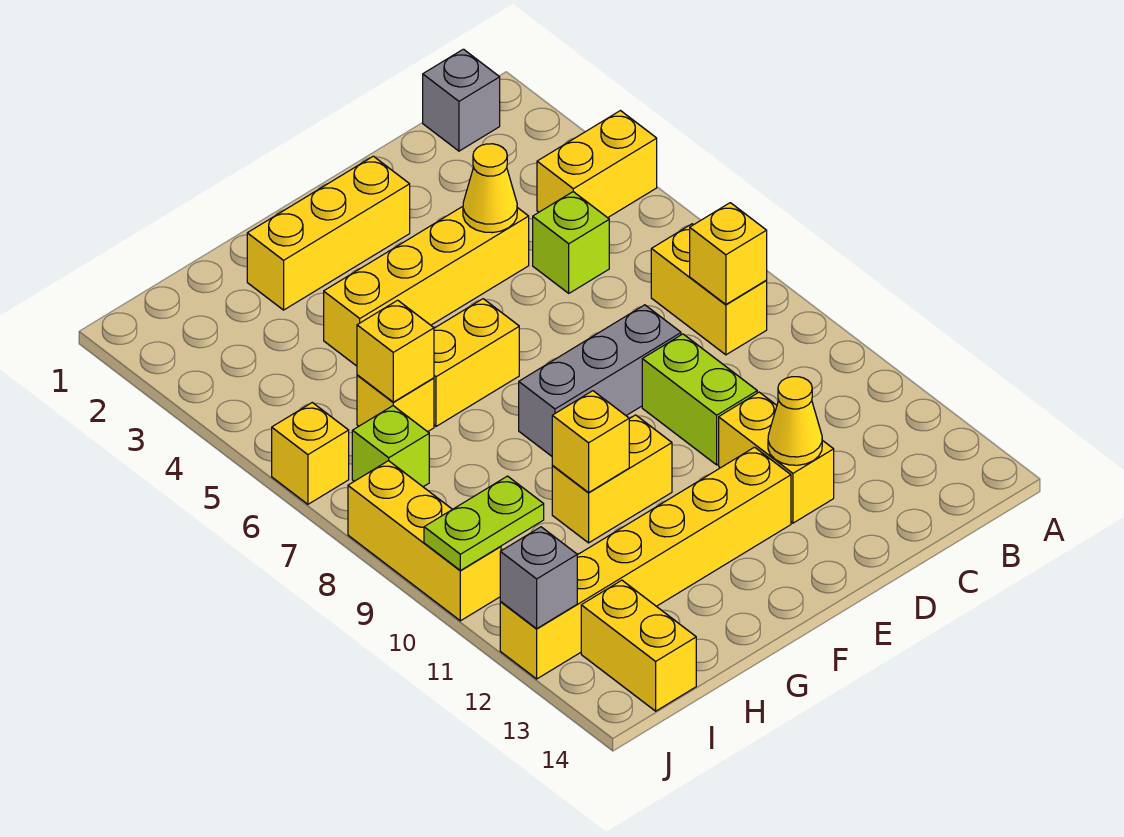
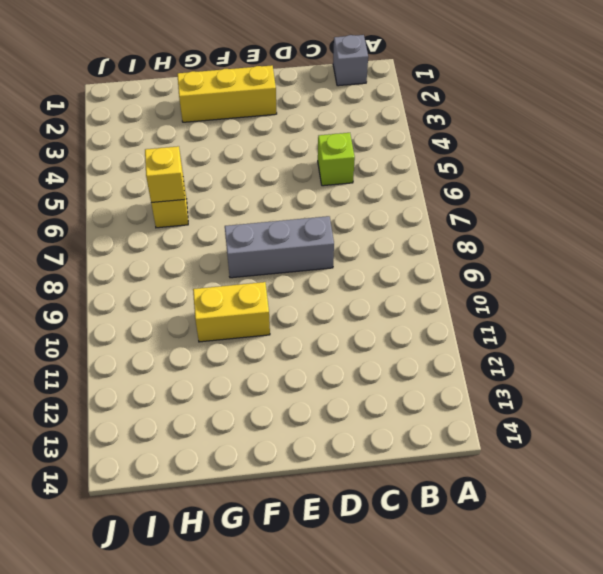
none -> yellow brick A4:B4 level 1
none -> yellow brick B7:B8 level 1
none -> yellow brick D4:G4 level 1

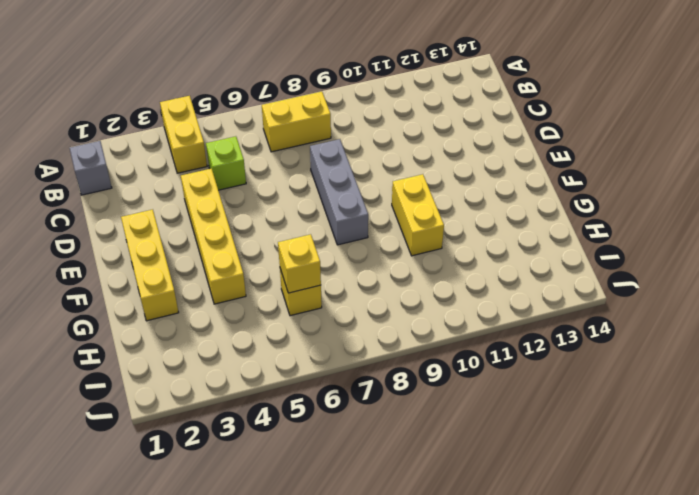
none -> lime brick D9:D10 level 1
none -> yellow brick D11:D12 level 1
none -> yellow brick E12:J12 level 1

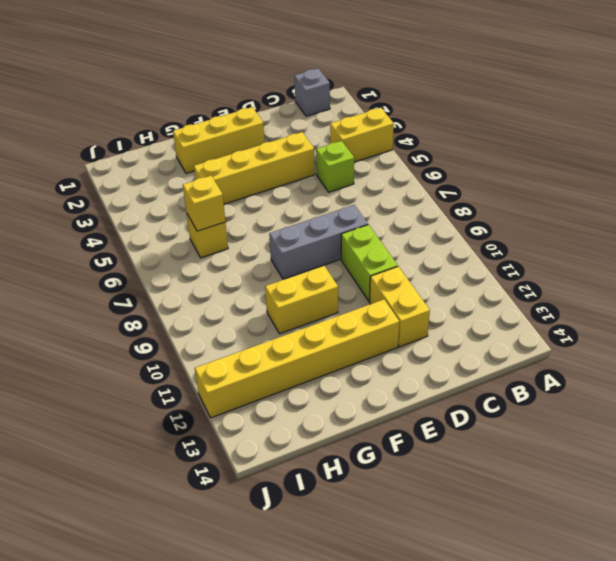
none -> yellow brick B7:B8 level 1
none -> yellow brick F6:G6 level 1
none -> lime brick I7 level 1

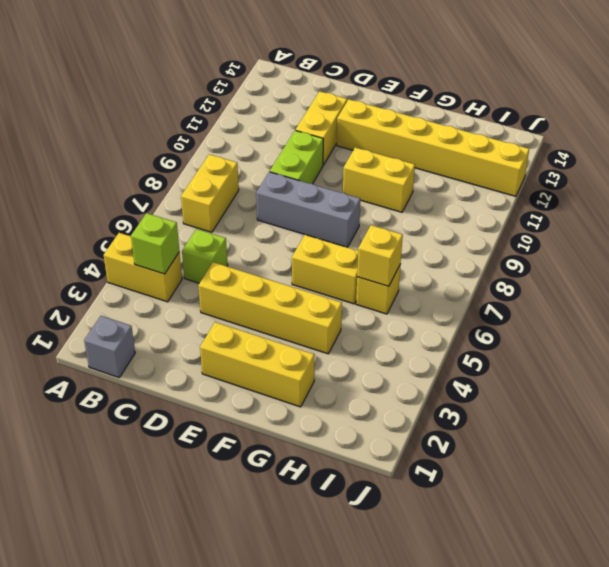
lime brick B4 level 2 -> lime brick I7 level 1
none -> yellow brick I13:I14 level 1
none -> yellow brick J6 level 1
none -> yellow brick J8:J10 level 1

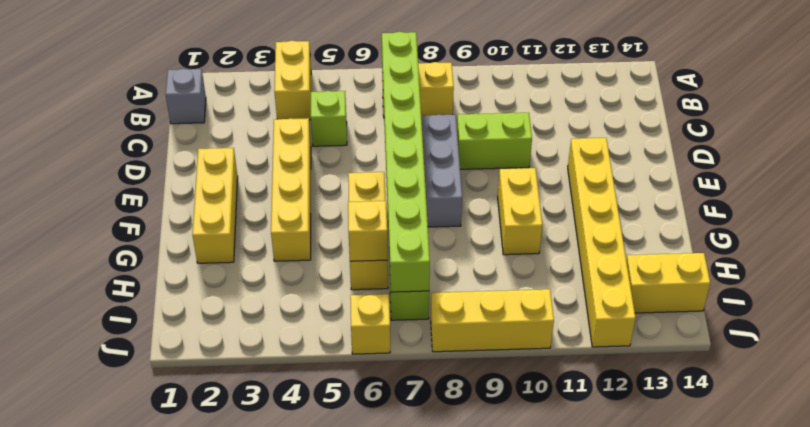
lime brick B7:I7 level 2 -> none
none -> yellow brick D11:D12 level 1
none -> yellow brick B8 level 2
none -> yellow cone D4 level 2

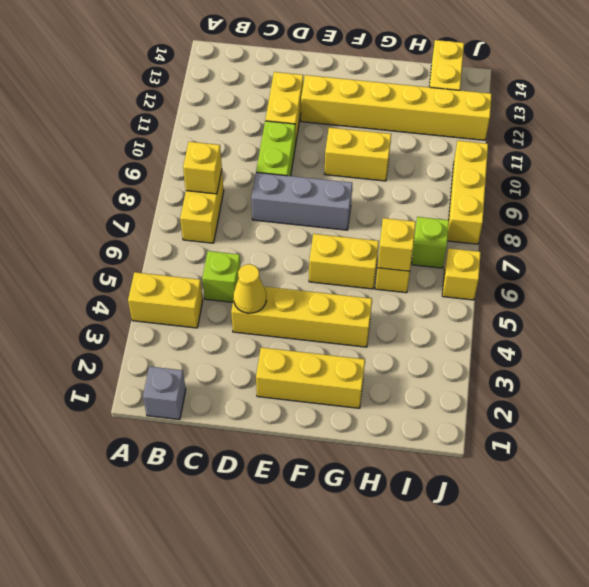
none -> yellow cone D12 level 2
none -> yellow brick G10 level 2
none -> lime plate I10:J10 level 2

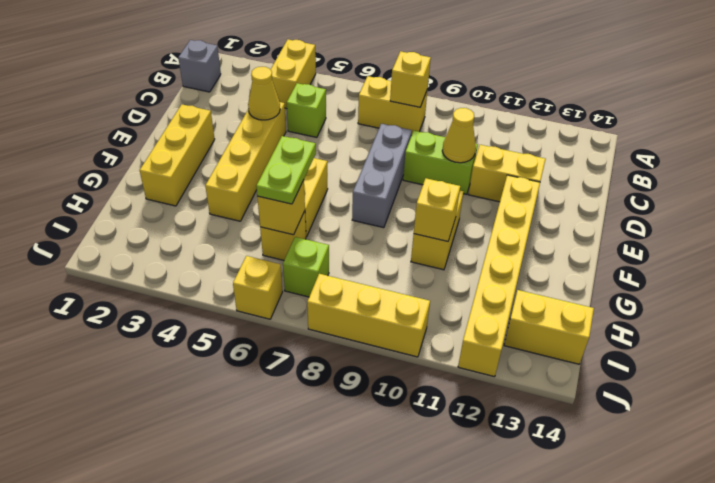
yellow cone D10 level 2 -> yellow cone D12 level 2
lime plate G6:H6 level 3 -> lime plate I10:J10 level 2
none -> grey brick J12 level 2

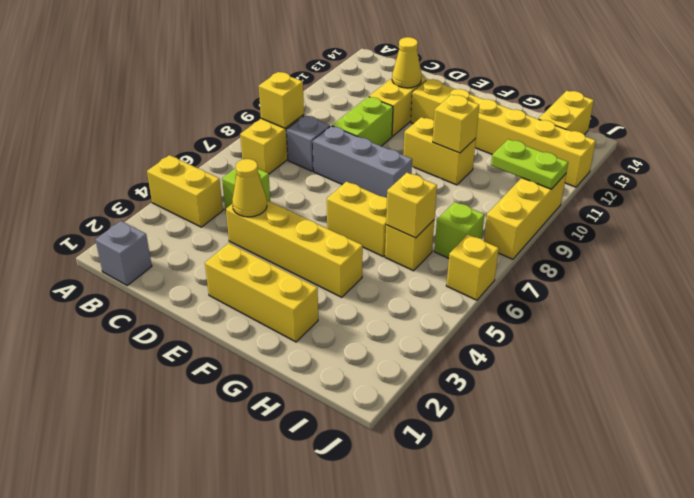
grey brick C8 level 1 -> grey brick J12 level 2

